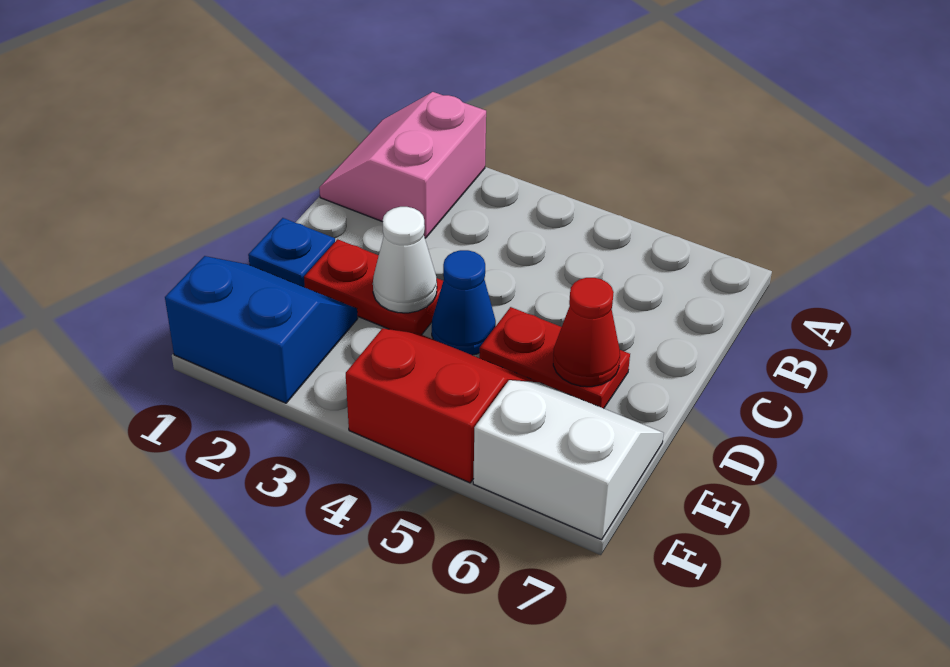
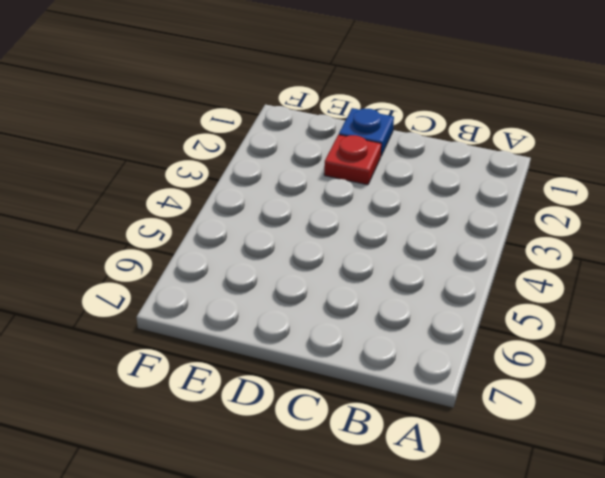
red plate D2 level 1 -> red plate D2:D3 level 1
none -> pink slope A1:B2 level 1 top 2
none -> blue cone D4 level 1

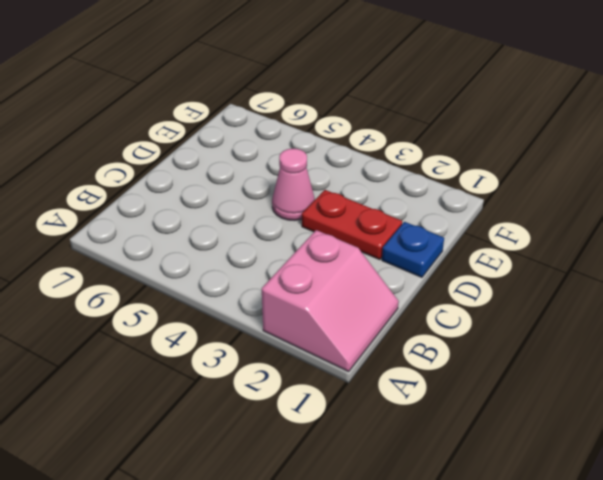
pink cone D4 level 1 -> blue cone D4 level 1
none -> red plate D5:D6 level 1
none -> blue slope E1:F2 level 1 top F

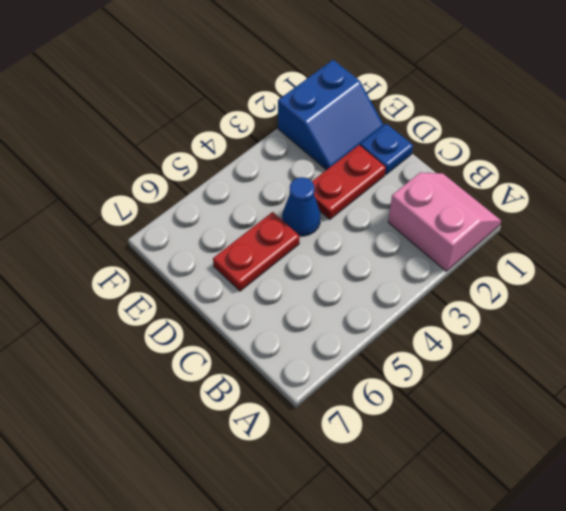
none -> red slope E4:F5 level 1 top F
none -> white slope E6:F7 level 1 top F

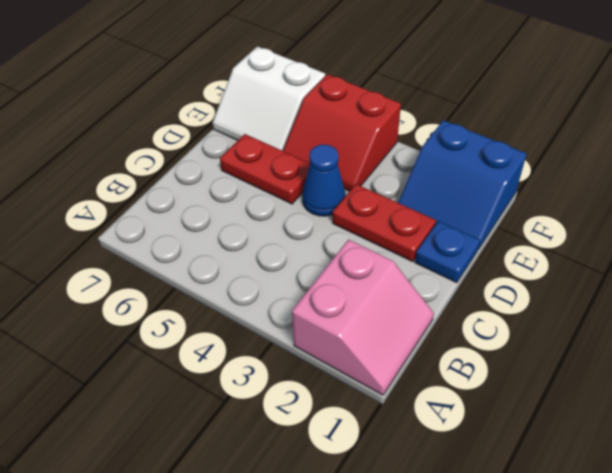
none -> white cone D3 level 2
none -> red cone D6 level 2

